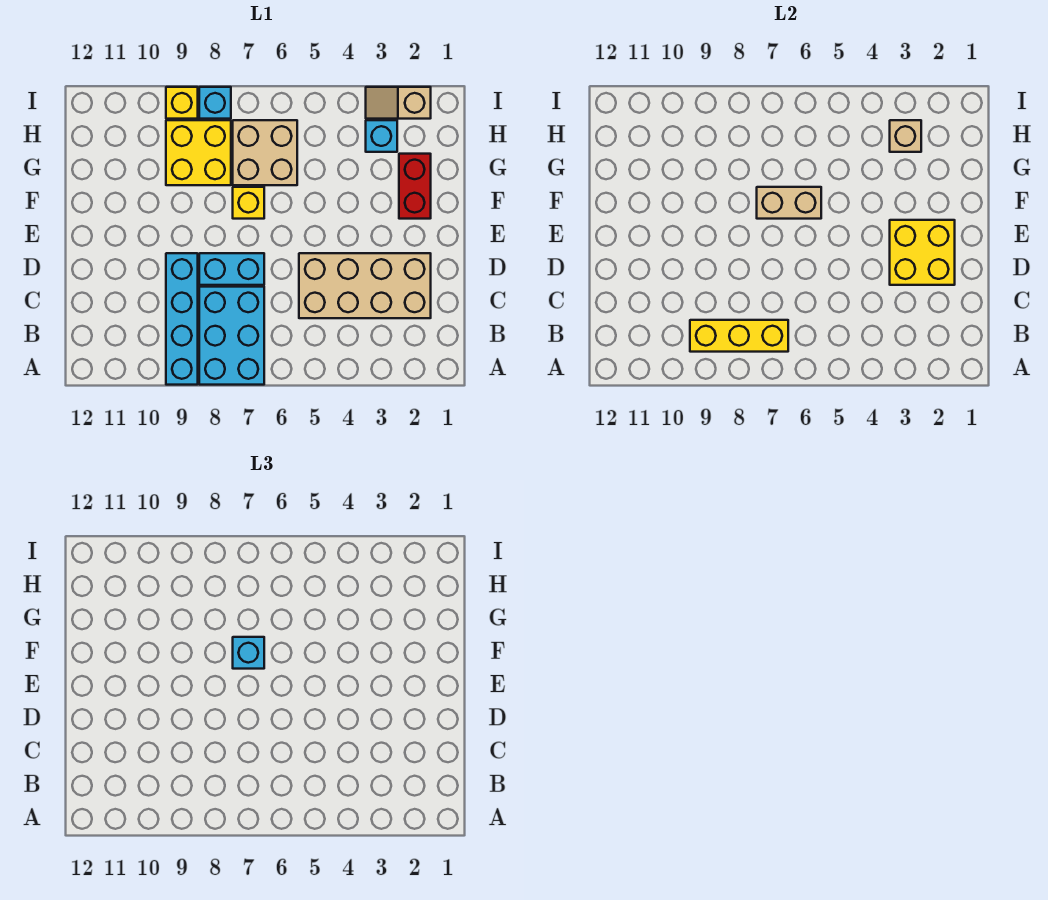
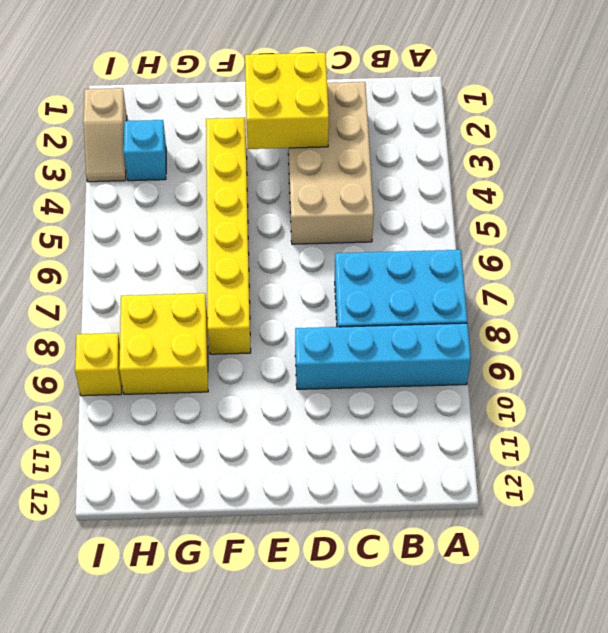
yellow brick F3:F8 level 1 -> yellow brick F7 level 1
none -> cyan brick D7:D8 level 1
none -> red brick F2:G2 level 1
none -> tan brick G6:H7 level 1

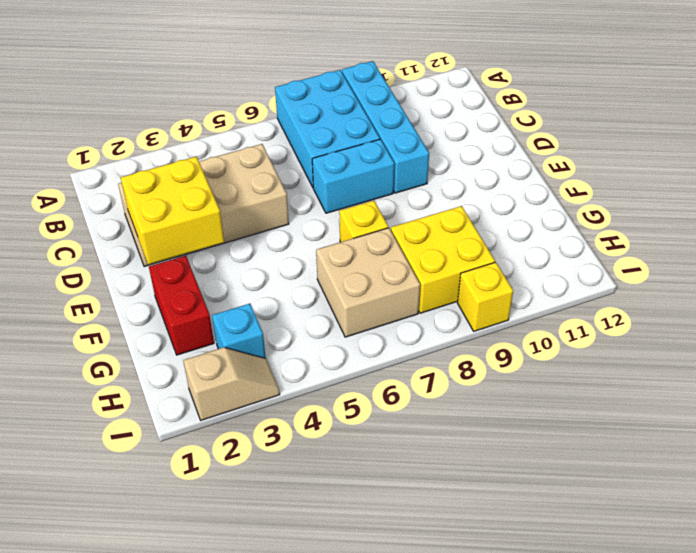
none -> cyan brick I8 level 1
none -> yellow brick B7:B9 level 2
none -> tan brick F6:F7 level 2

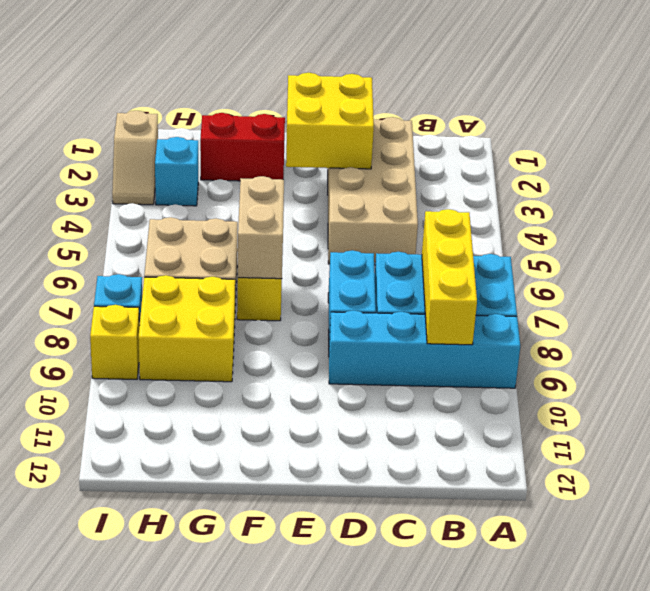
none -> tan brick H3 level 2
none -> cyan brick F7 level 3

